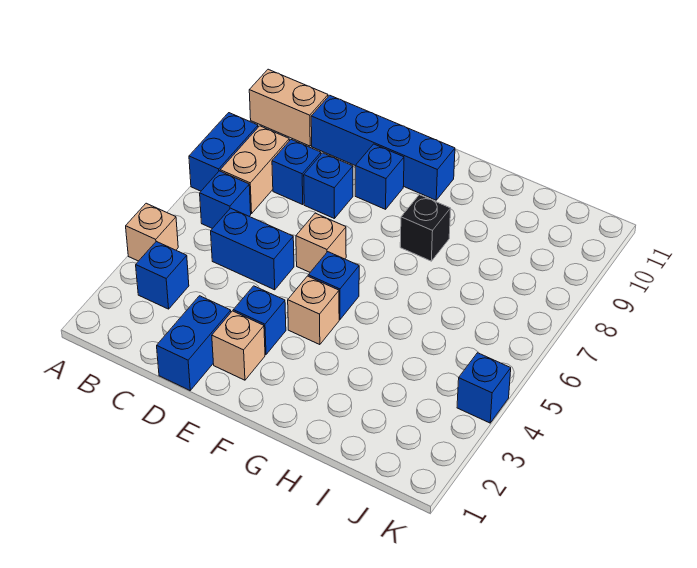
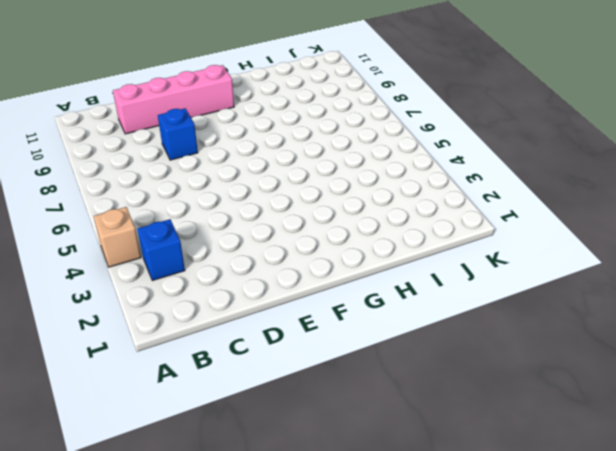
pink brick C10:F10 level 1 -> blue brick C10:F10 level 1
none -> blue brick A7:A8 level 1
none -> tan brick A10:B10 level 1
none -> blue brick B6 level 1

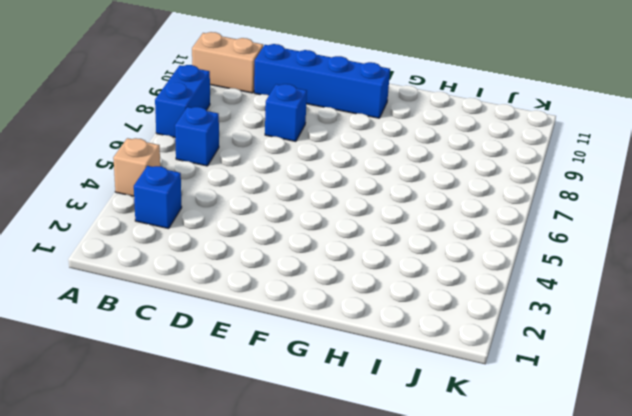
none -> tan brick B7:B8 level 1
none -> blue brick C5:D5 level 1
none -> blue brick C8 level 1

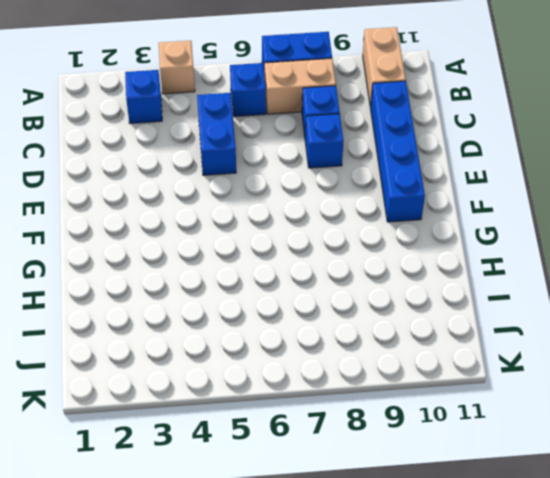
none -> blue brick D1:D2 level 1
none -> tan brick E2 level 1
none -> blue brick E3 level 1

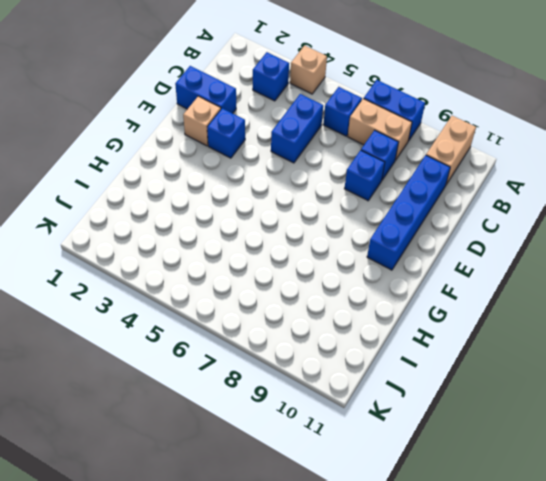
none -> tan brick E6 level 1
none -> blue brick E9 level 1
none -> tan brick F4 level 1

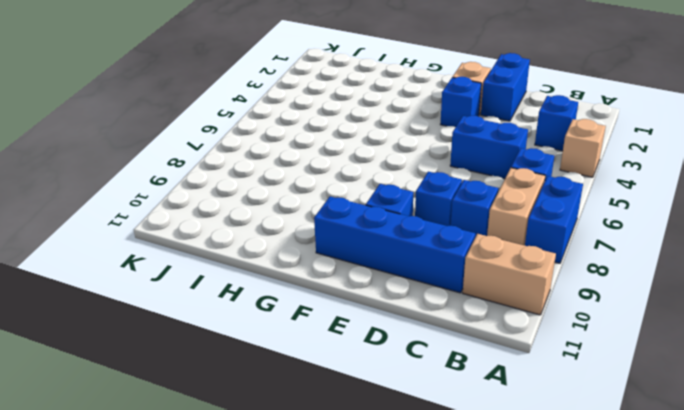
none -> tan brick E6 level 1
none -> tan brick F4 level 1
none -> blue brick F5 level 1

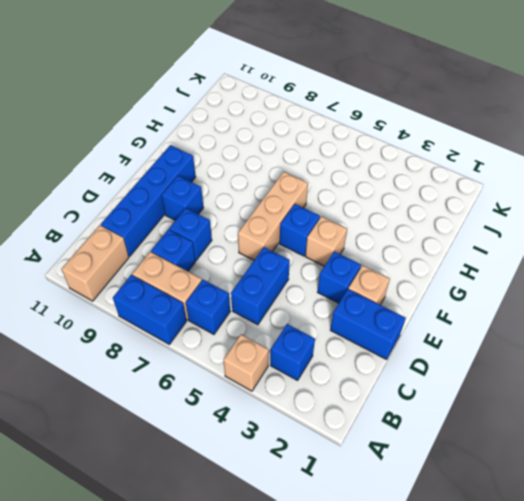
tan brick E6:G6 level 1 -> tan brick E6 level 1
none -> black brick G8 level 1
none -> blue brick K4 level 1

